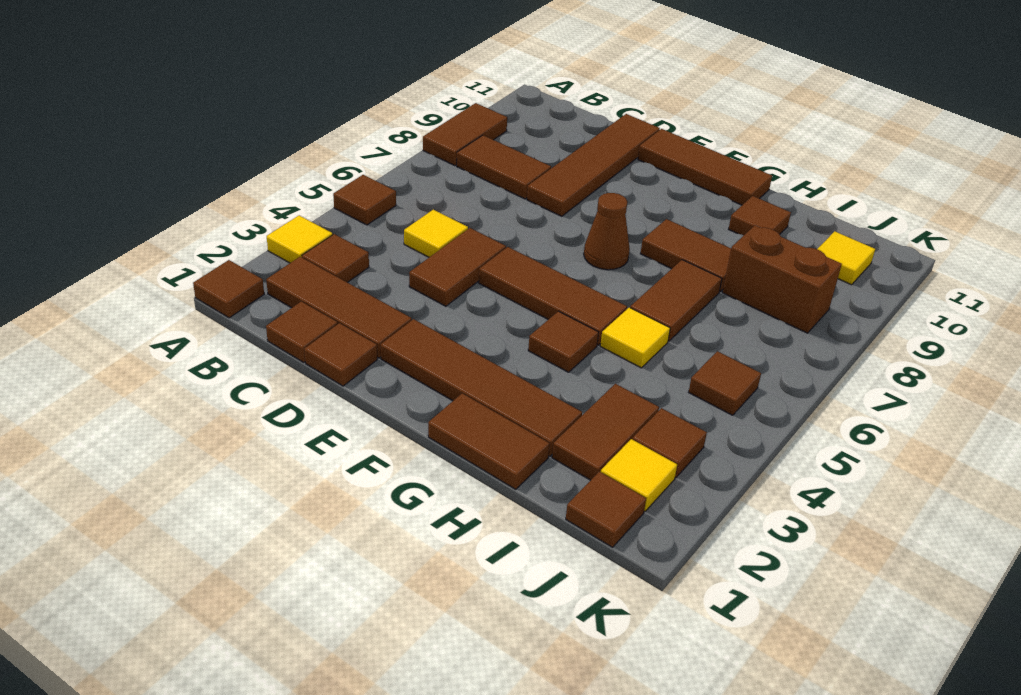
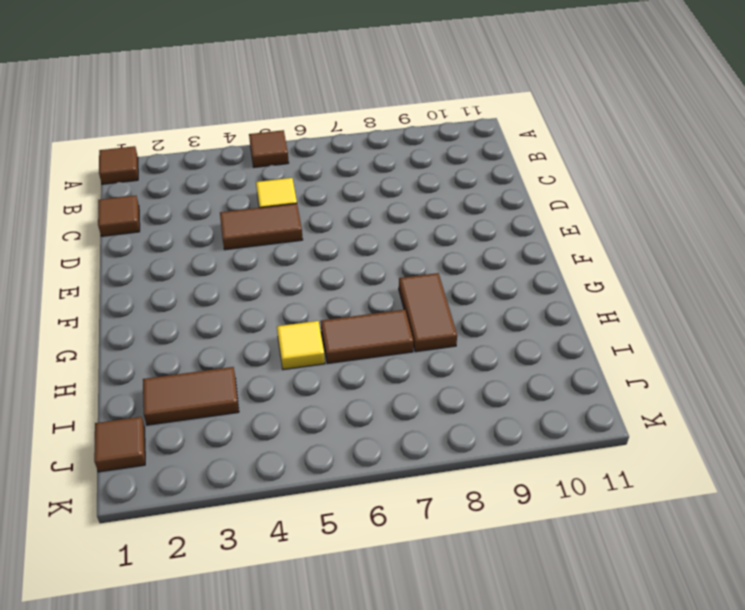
none -> yellow tile A3 level 1
none -> brown tile A8:A9 level 1
none -> brown tile B2:D2 level 1

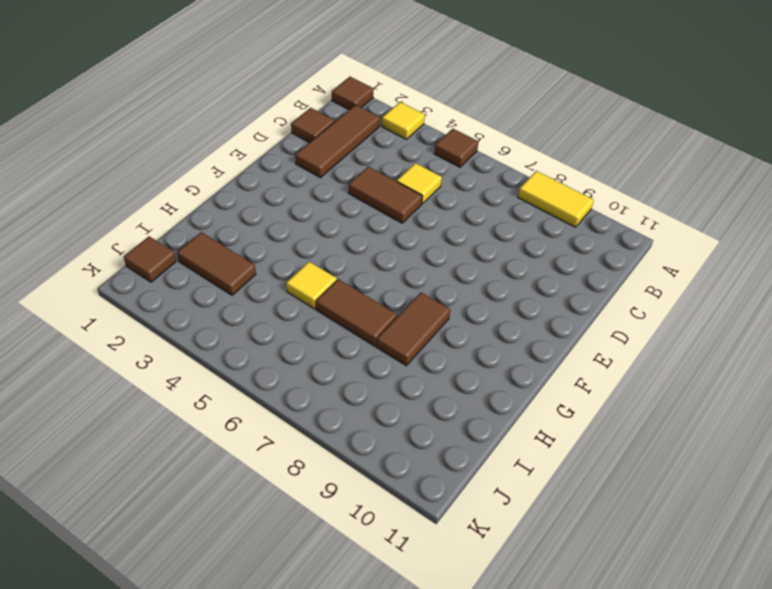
yellow tile A8:A9 level 1 -> brown tile A8:A9 level 1
none -> brown tile B3 level 1
none -> brown tile B8:C8 level 1
none -> brown tile D1 level 1

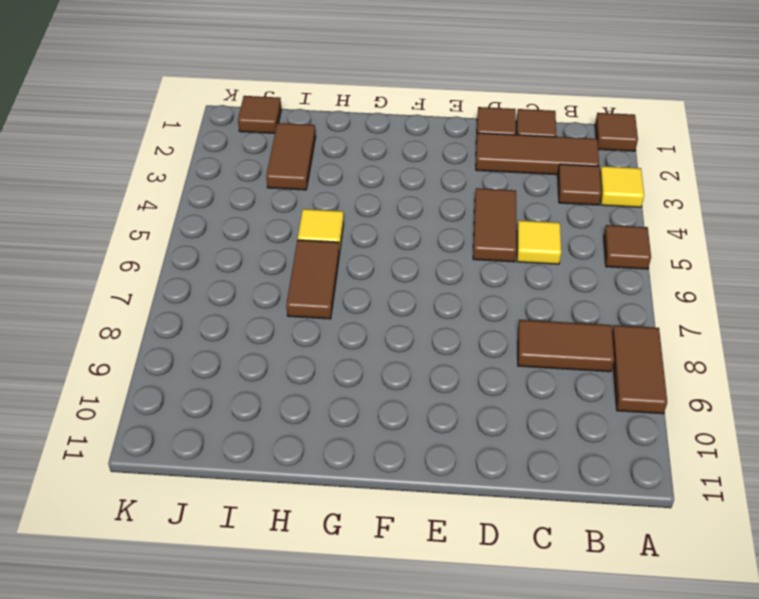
none -> brown tile D8:D11 level 1
none -> brown tile E2:H2 level 1
none -> brown tile E5:G5 level 1

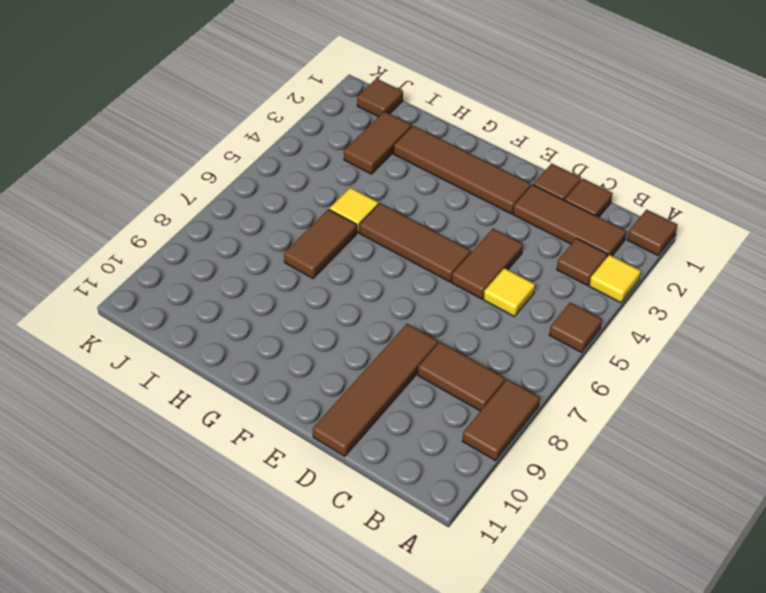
none -> brown tile E11:G11 level 1
none -> brown cone F7 level 1
none -> brown tile G1:H1 level 1

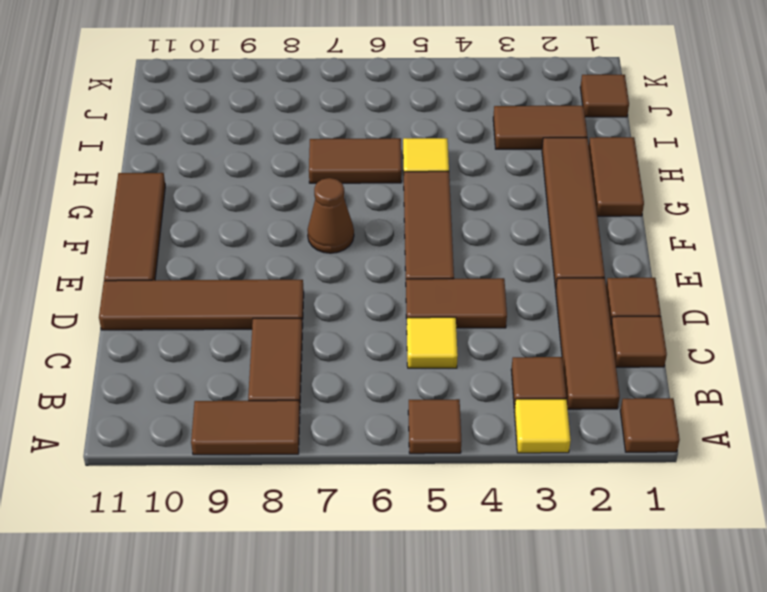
none -> brown tile G4 level 1
none -> brown tile G8:H8 level 1
none -> brown tile H10 level 1

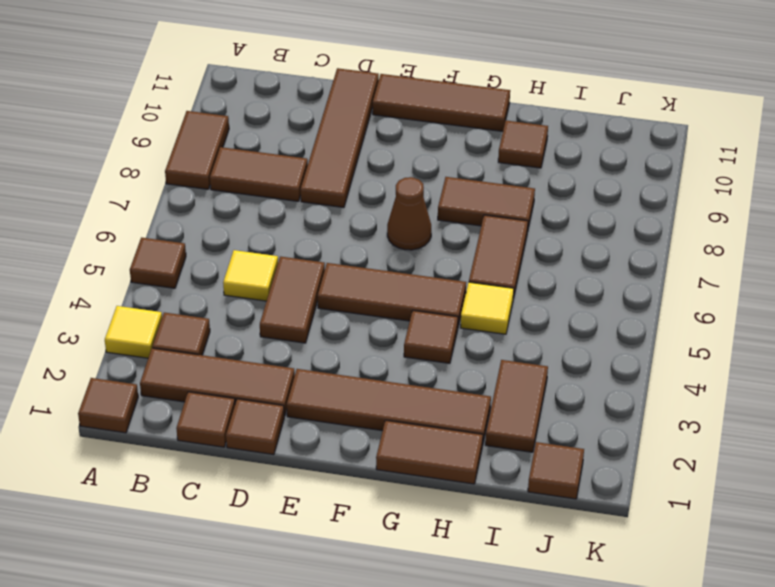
none -> brown brick I8:J8 level 1
none -> yellow tile J2 level 1
none -> brown tile J3 level 1

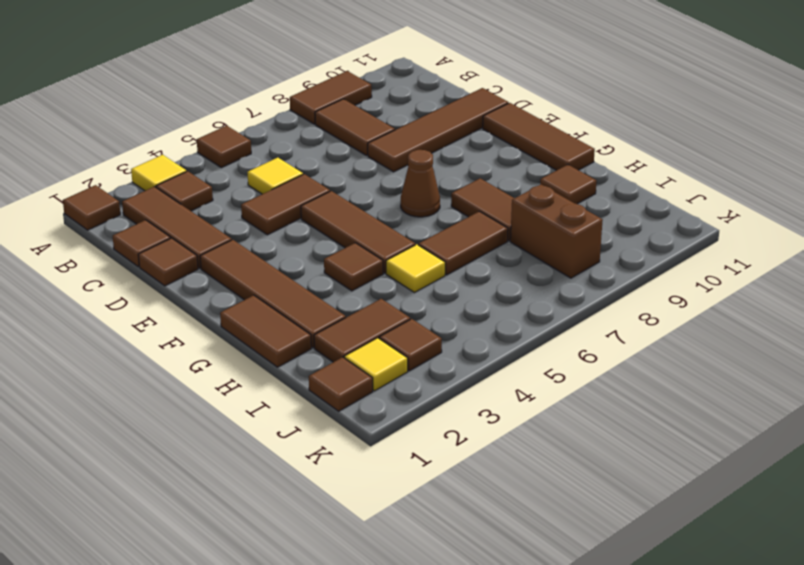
none -> brown tile J5 level 1
none -> yellow tile J10 level 1

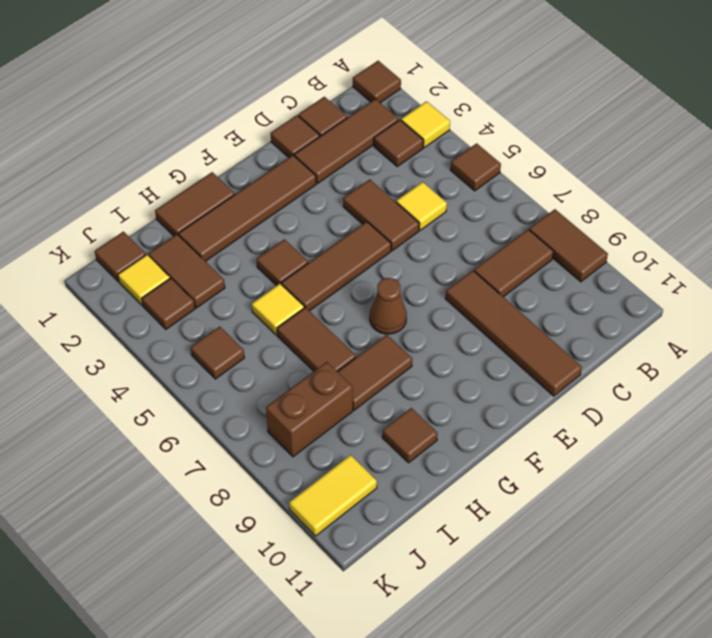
yellow tile J10:K10 level 1 -> yellow tile J10 level 1
none -> brown tile E11:G11 level 1

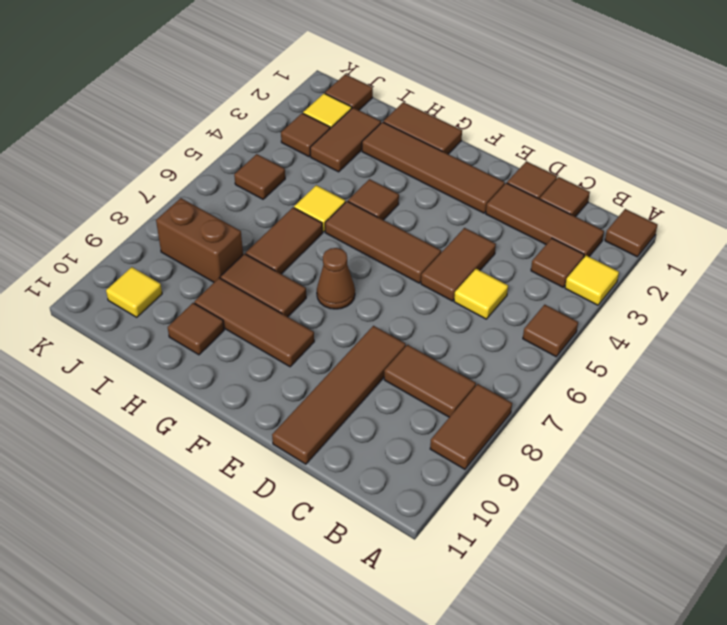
brown tile F9:H9 level 1 -> brown tile E11:G11 level 1

